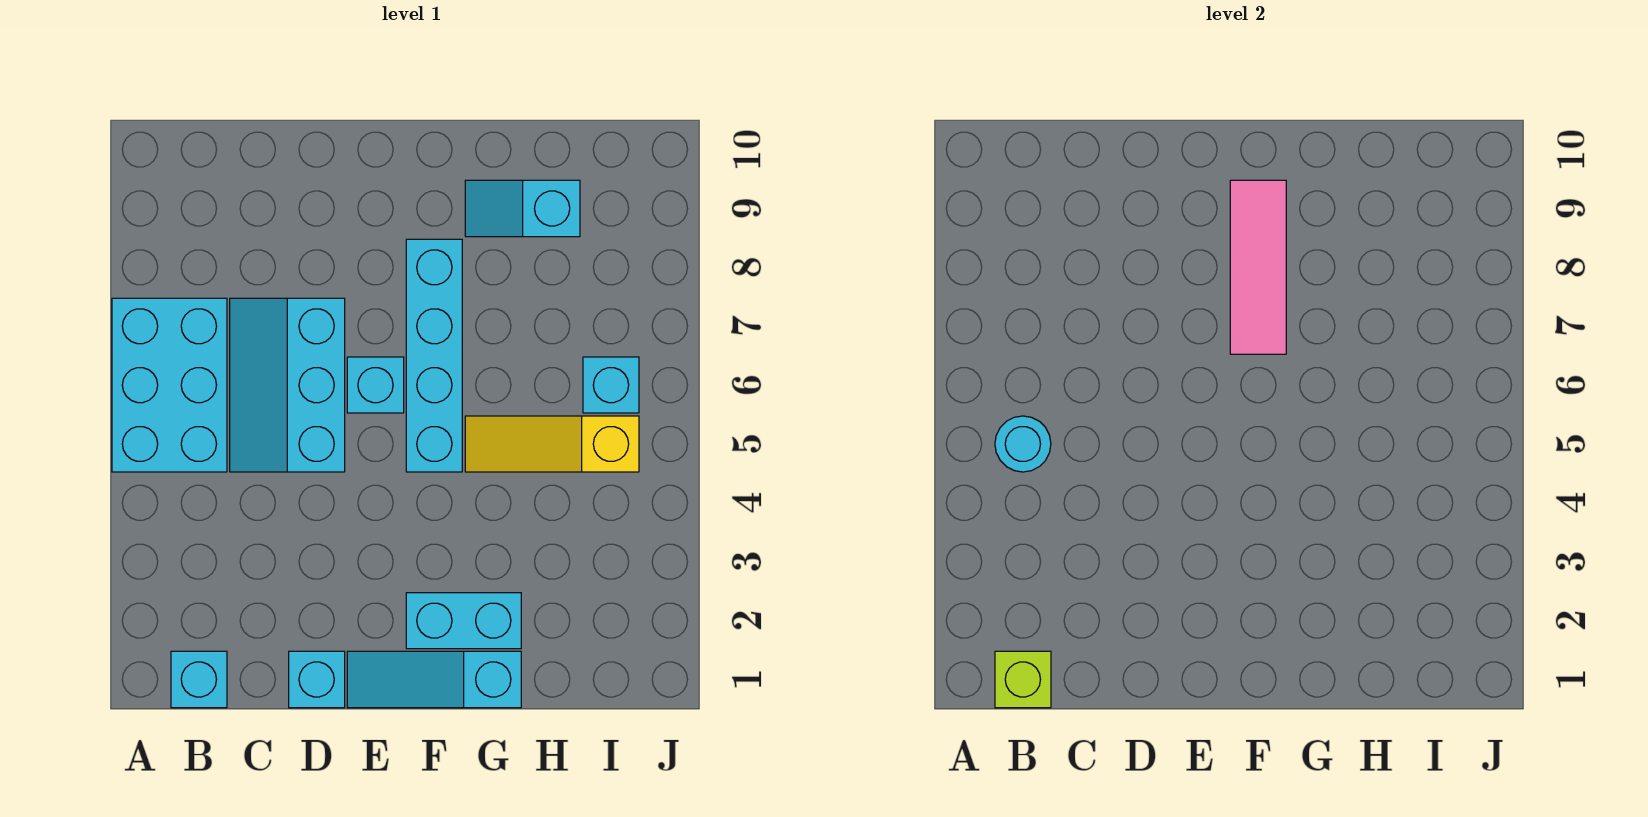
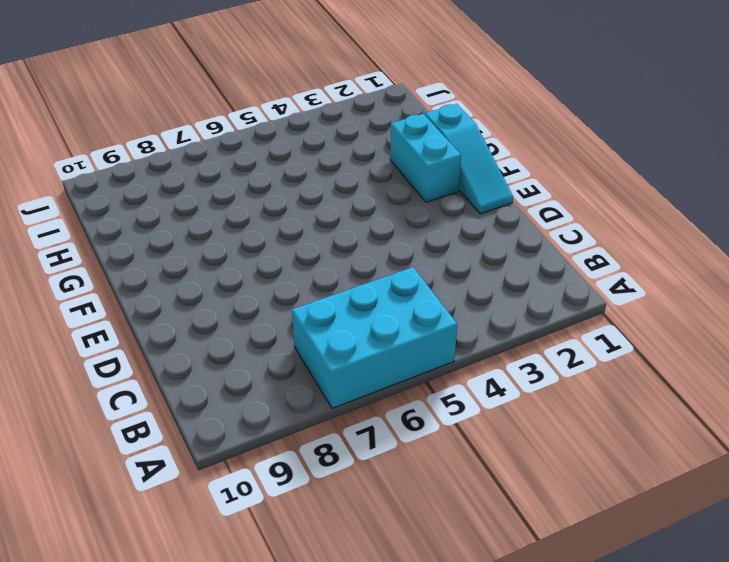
none -> cyan brick B1 level 1
none -> cyan slope C5:D7 level 1 top D
none -> cyan brick D1 level 1

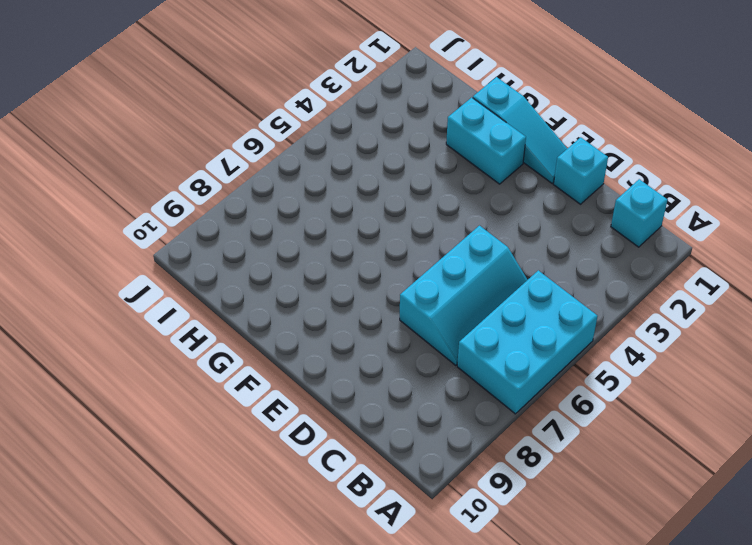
none -> cyan brick E6 level 1
none -> cyan brick F5:F8 level 1
none -> yellow slope G5:I5 level 1 top I

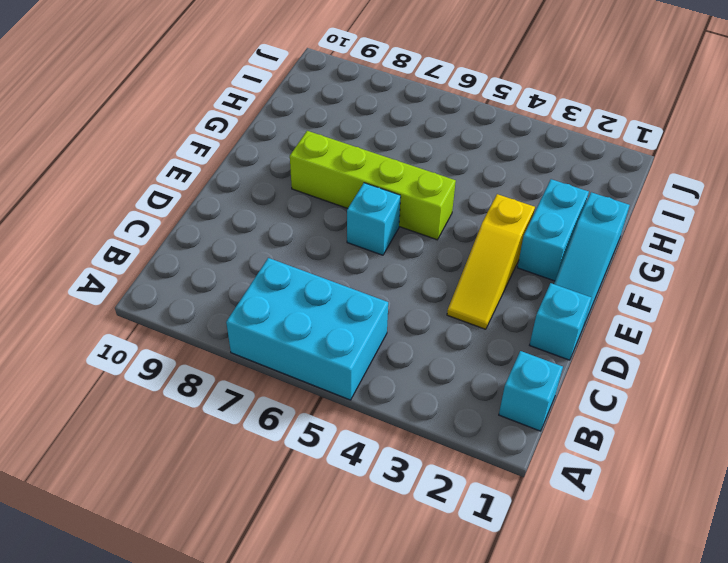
yellow slope D3:F3 level 1 top F -> yellow slope G5:I5 level 1 top I
lime brick F5:F8 level 1 -> cyan brick F5:F8 level 1
none -> cyan slope C5:D7 level 1 top D
none -> cyan slope G9:H9 level 1 top H
none -> cyan brick I6 level 1

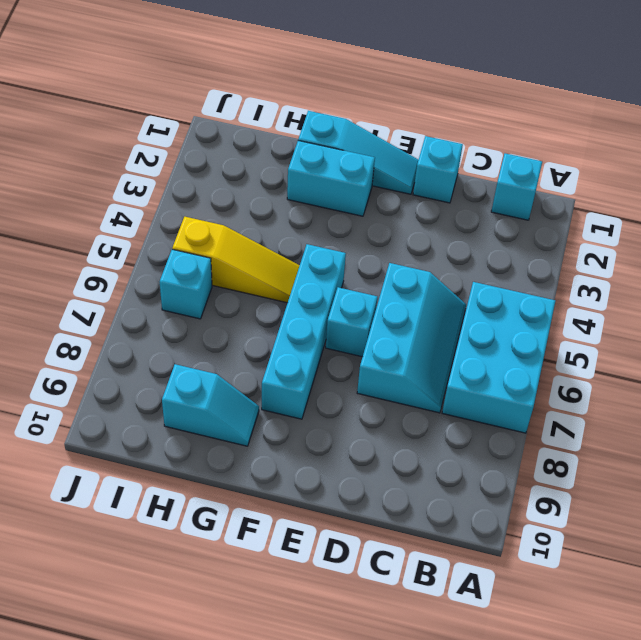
none -> lime brick B1 level 2
none -> cyan round brick B5 level 2
none -> pink tile F7:F9 level 2

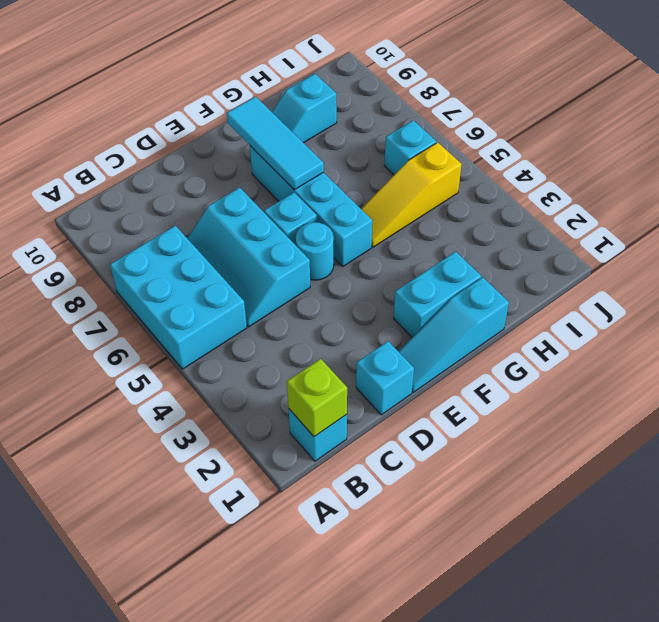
cyan round brick E5 level 1 -> cyan round brick B5 level 2
cyan tile F7:F9 level 2 -> pink tile F7:F9 level 2

